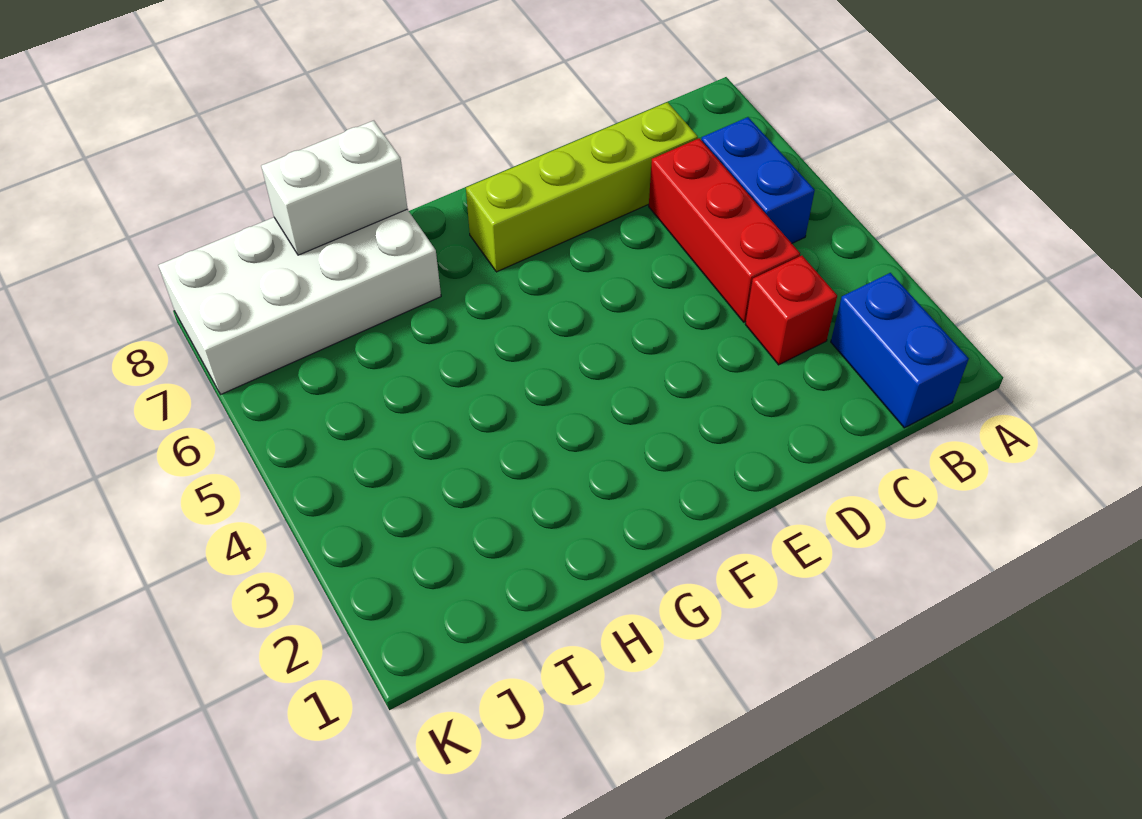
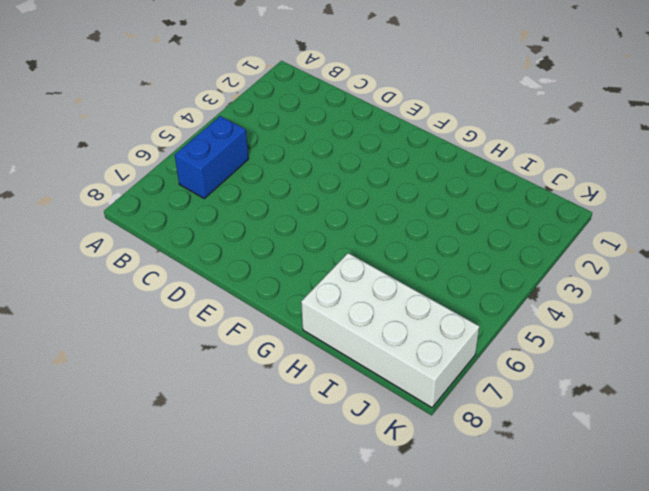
none -> blue brick B1:B2 level 1
none -> red brick C3 level 1

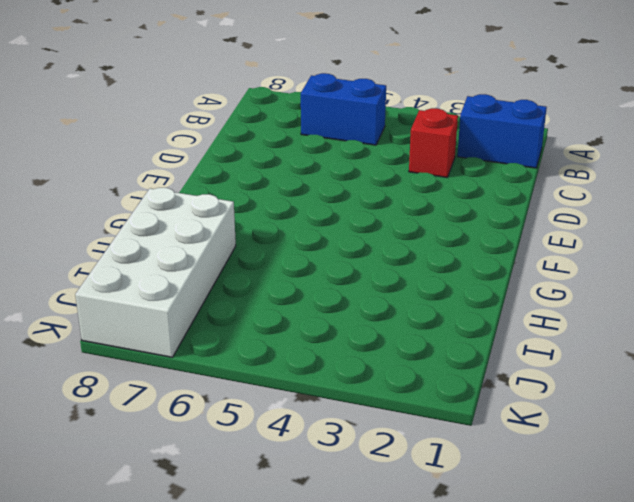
none -> red brick C4:C6 level 1
none -> lime brick C7:F7 level 1

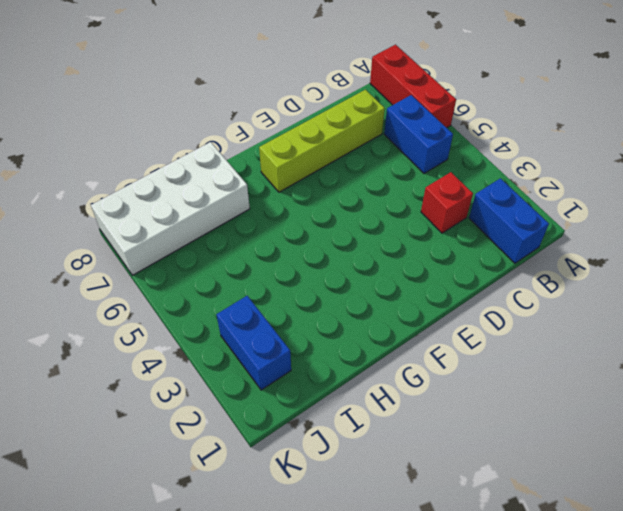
red brick A6:A8 level 1 -> red brick C4:C6 level 1
blue brick J2:J3 level 1 -> none
none -> white brick H8:I8 level 2

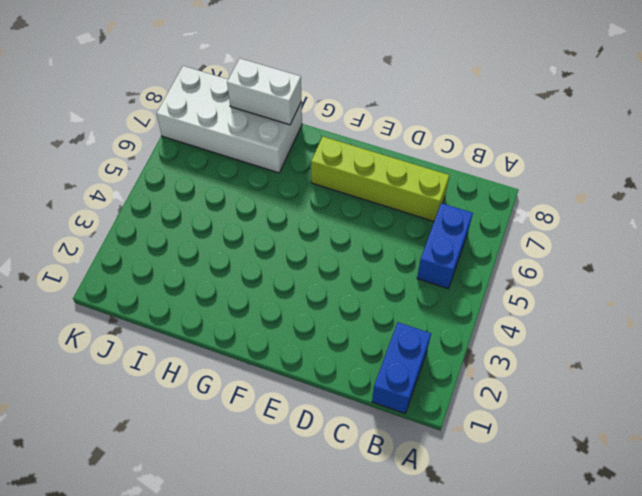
none -> red brick C3 level 1
none -> red brick C4:C6 level 1

